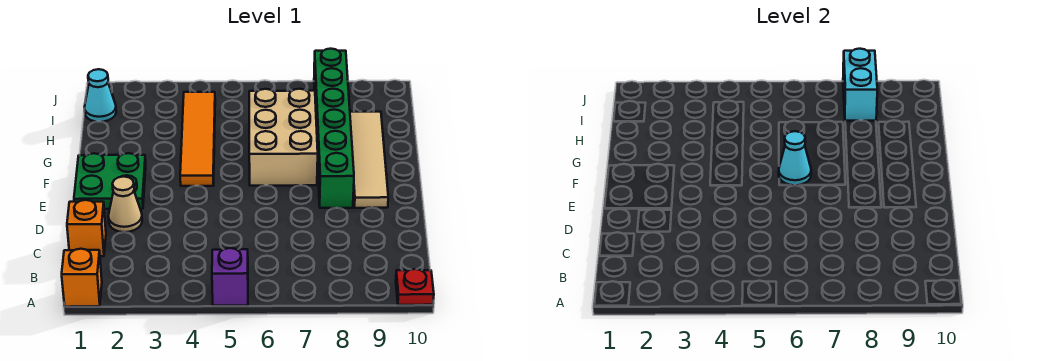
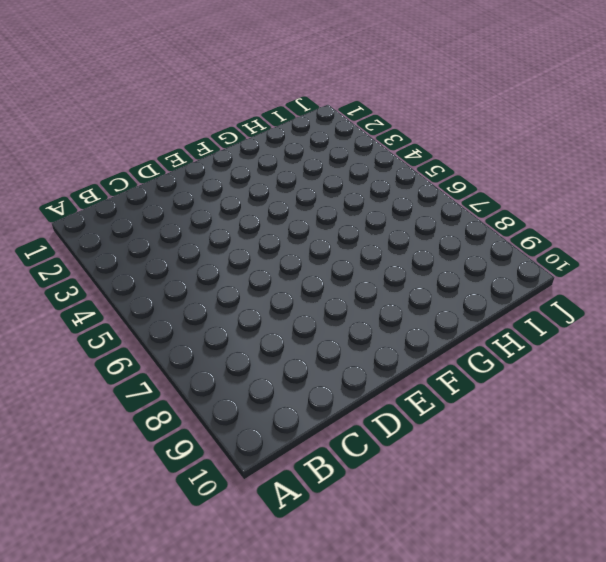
none -> orange brick A1 level 1
none -> purple brick A5 level 1
none -> red plate A10 level 1

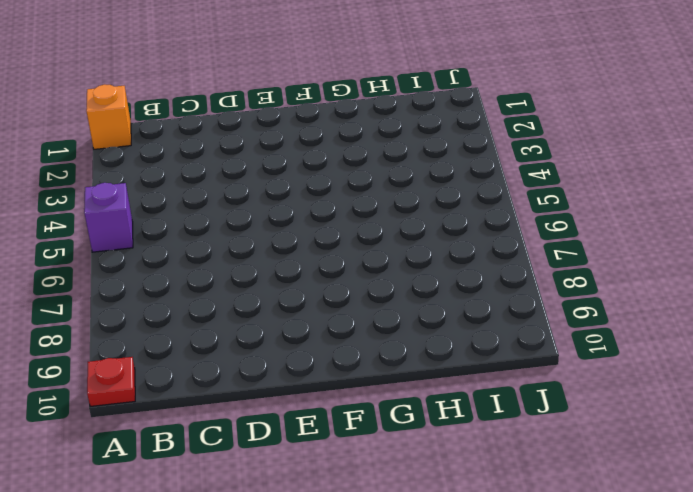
none -> orange brick C1 level 1
none -> tan cone D2 level 1
none -> green plate E1:F2 level 1

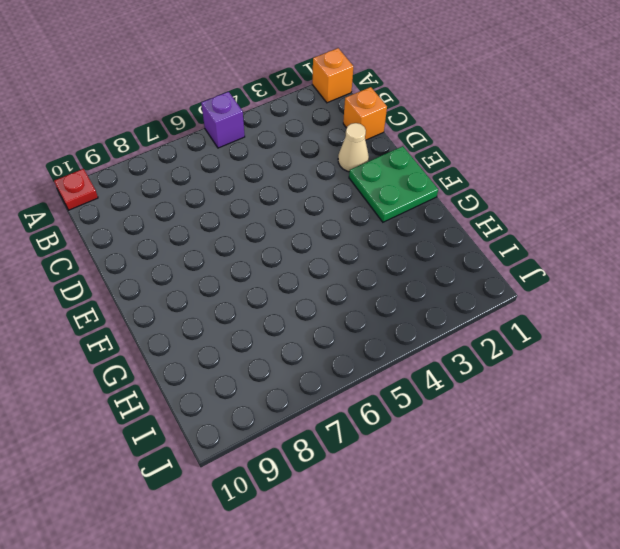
none -> green brick E8:J8 level 1
none -> tan tile E9:H9 level 1
none -> orange tile F4:I4 level 1

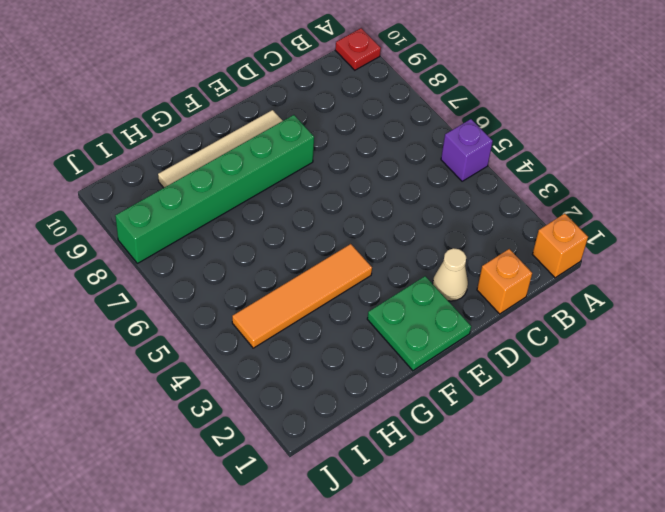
none -> tan brick F6:H7 level 1
none -> cyan cone I1 level 1
none -> cyan cone F6 level 2

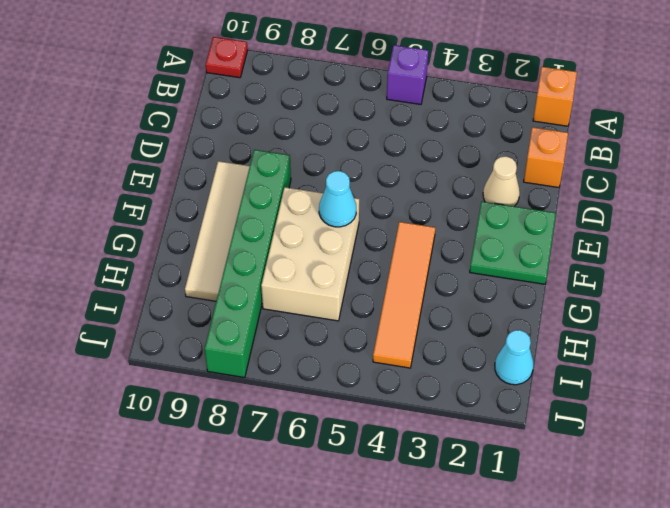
none -> cyan brick I8:J8 level 2

